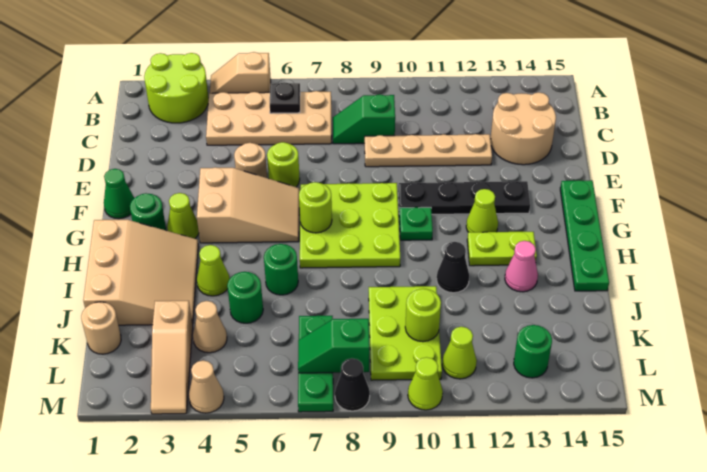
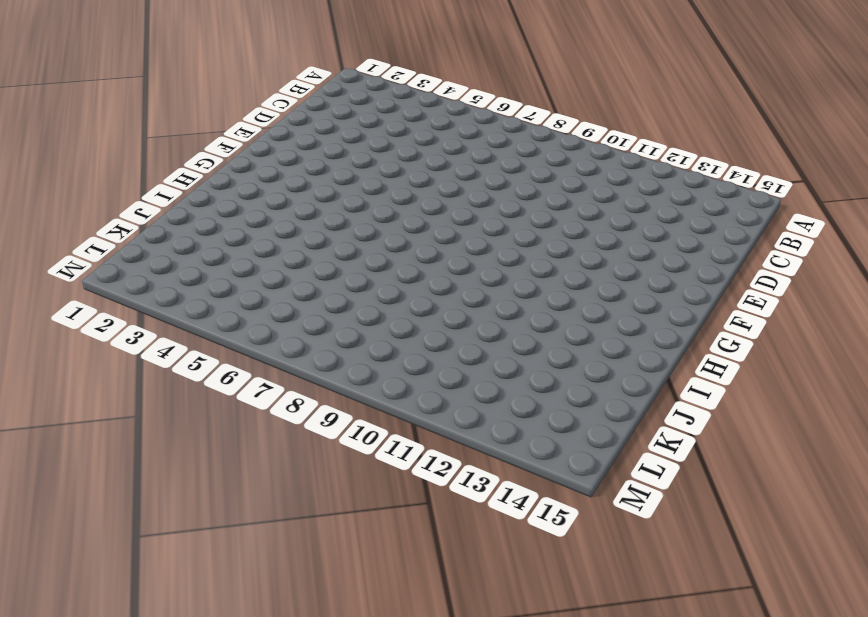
none -> lime round brick A2:B3 level 1
none -> tan slope A4:A5 level 1 top 5
none -> tan plate B4:C7 level 1
none -> green slope C8:C9 level 1 top 9

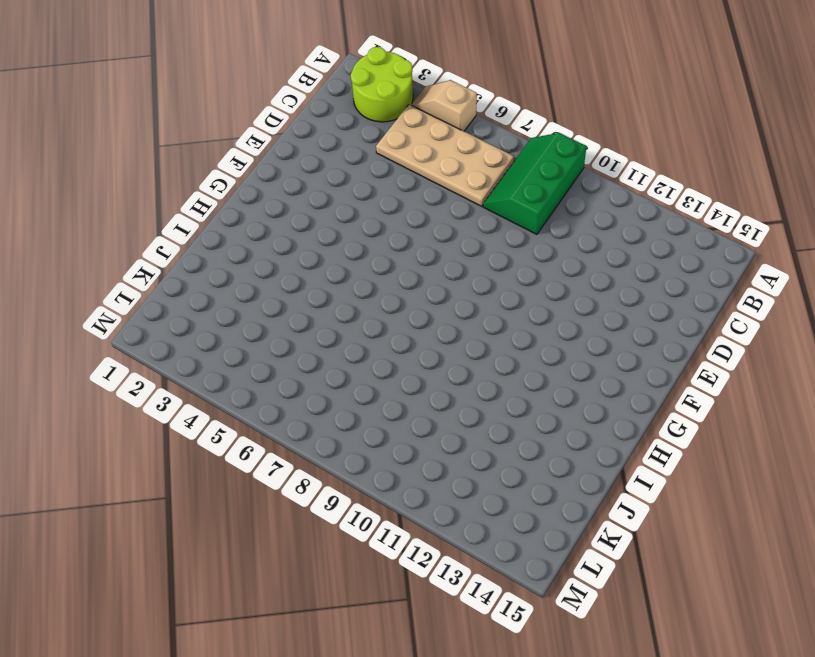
green slope A8:C9 level 1 top 9 -> green slope C8:C9 level 1 top 9
none -> tan round brick C13:D14 level 1
none -> tan plate D9:D12 level 1
none -> tan round brick E5 level 1
none -> lime round brick E6 level 1

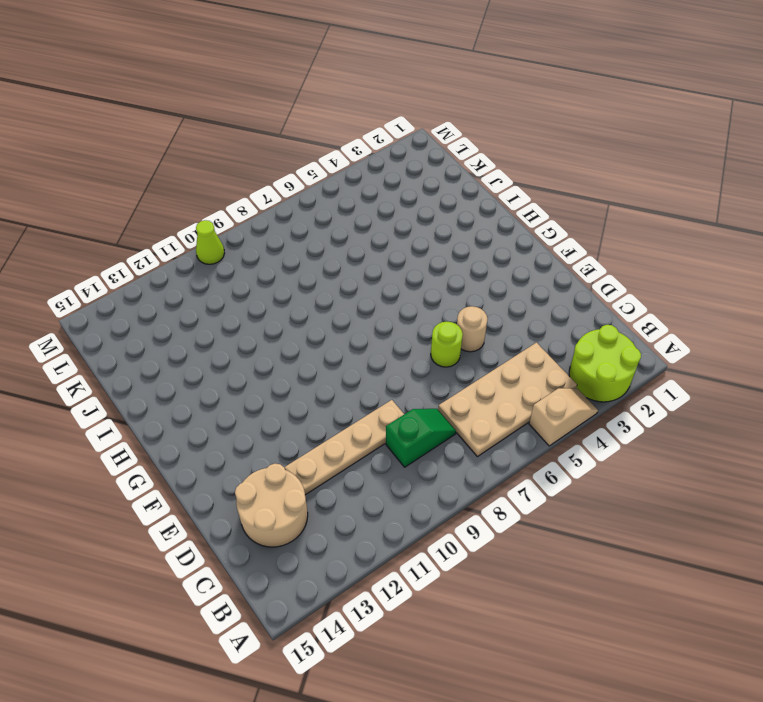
none -> green cone F1 level 1
none -> tan slope F4:G6 level 1 top 4
none -> lime plate F7:H9 level 1
none -> black plate F10:F13 level 1

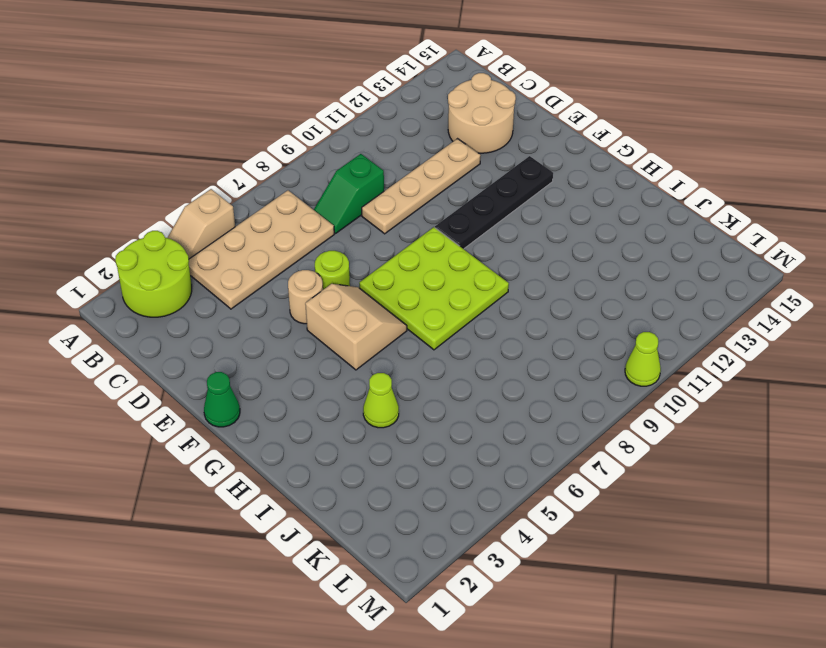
tan slope F5:G6 level 1 top 5 -> tan slope F4:G6 level 1 top 4
none -> green plate F15:I15 level 1
none -> green round brick G2 level 1
none -> lime cone G3 level 1
none -> green plate G10 level 1

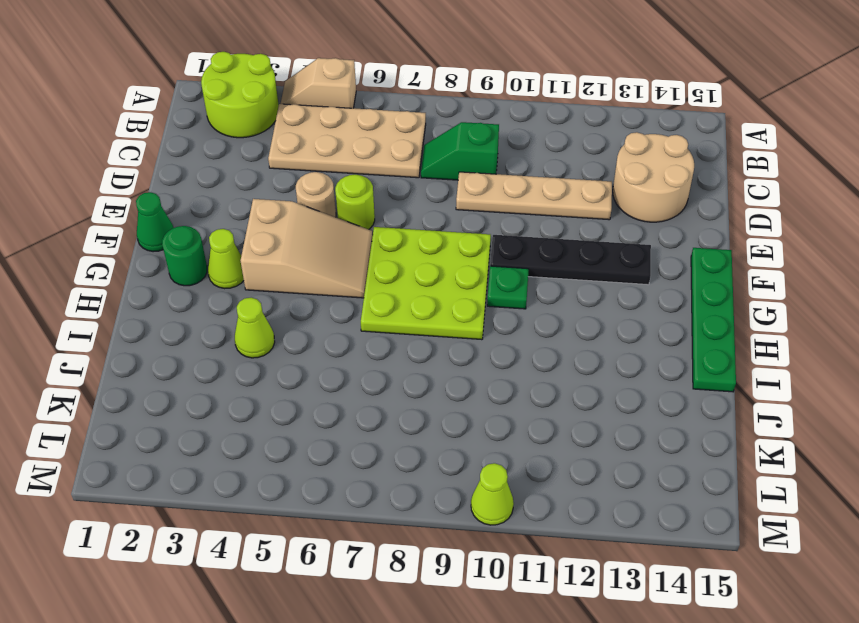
none -> lime cone G12 level 1
none -> tan slope H1:J3 level 1 top 1
none -> lime plate H12:H13 level 1
none -> green round brick I6 level 1

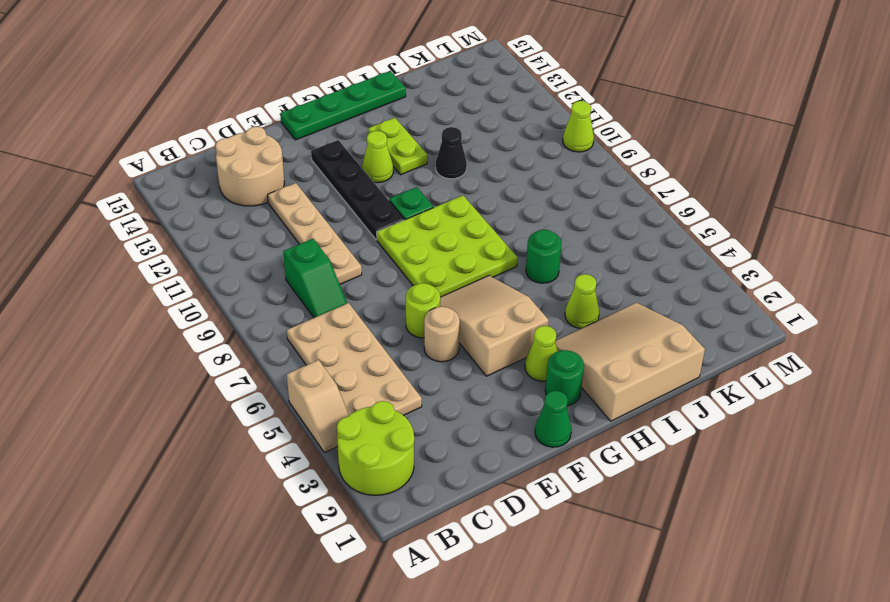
none -> pink cone I13 level 1
none -> green round brick J5 level 1
none -> lime plate J9:L10 level 1
none -> tan round brick K1 level 1

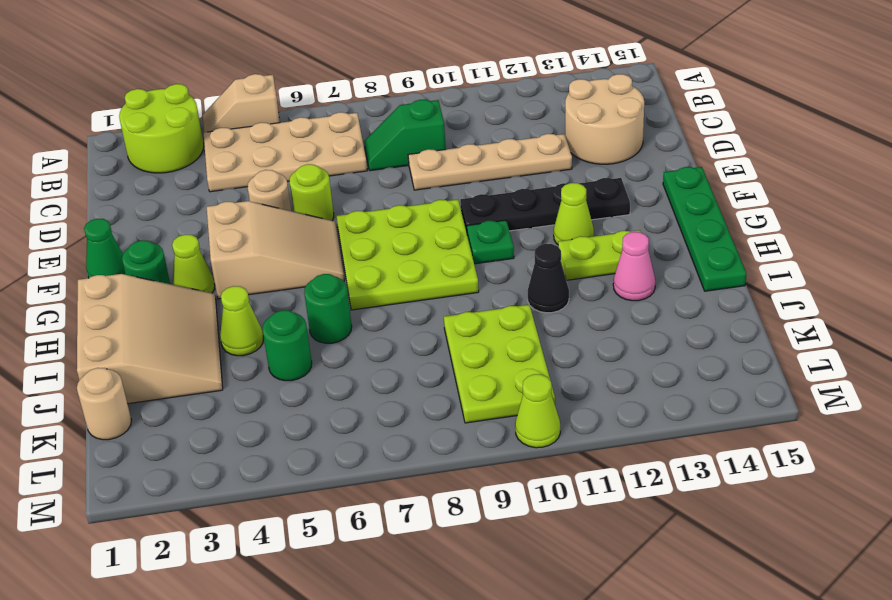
none -> tan slope K3:M3 level 1 top K
none -> tan cone K4 level 1
none -> green plate K7:M7 level 1
none -> lime cone L11 level 1

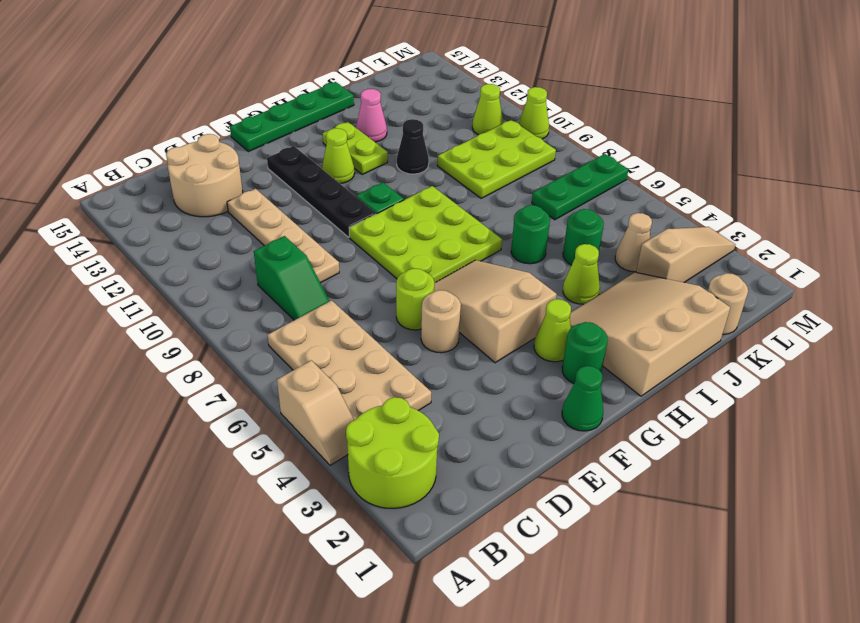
none -> green round brick L13 level 1
none -> tan cone M4 level 1
none -> black cone M8 level 1
none -> black plate B6 level 2

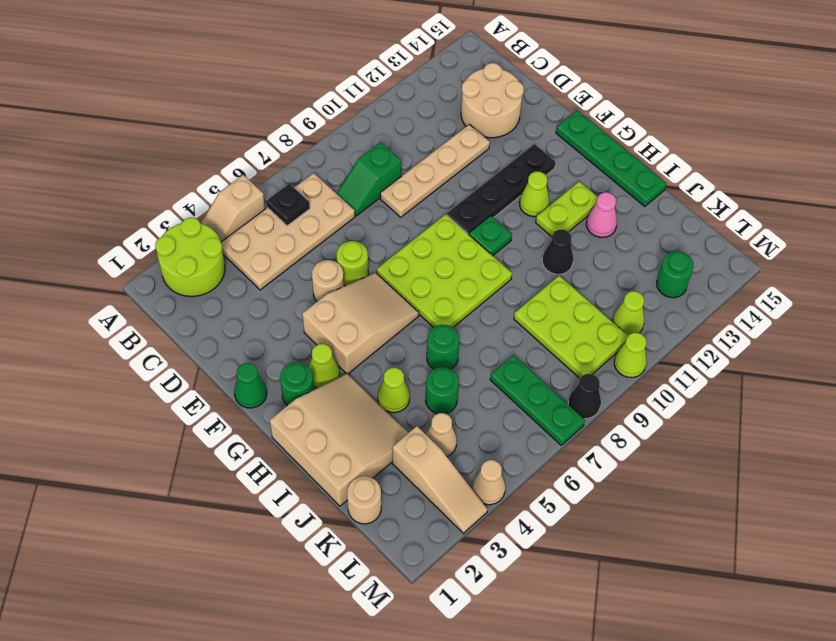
none -> lime round brick G7 level 2
none -> lime round brick K10 level 2
none -> green slope L7:L8 level 2 top 8

